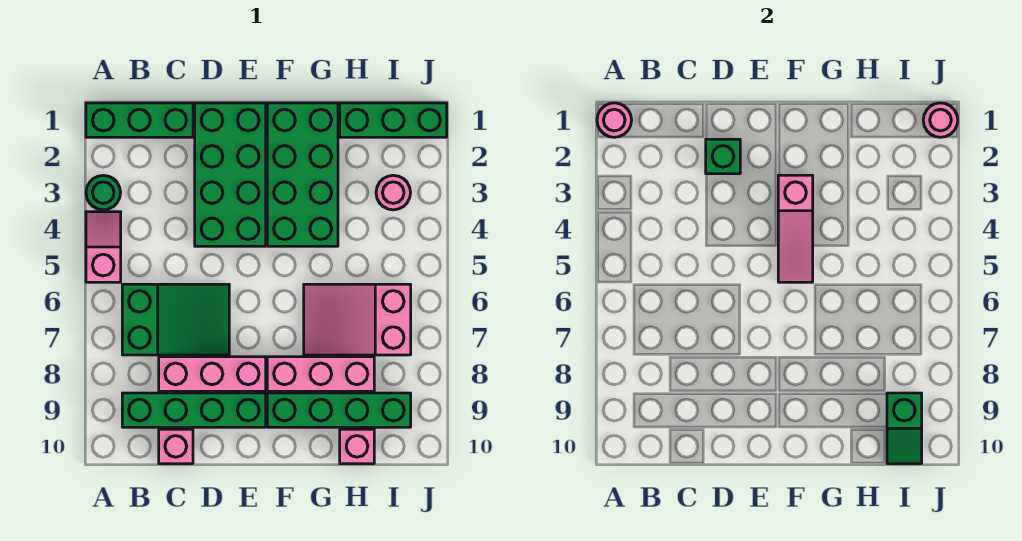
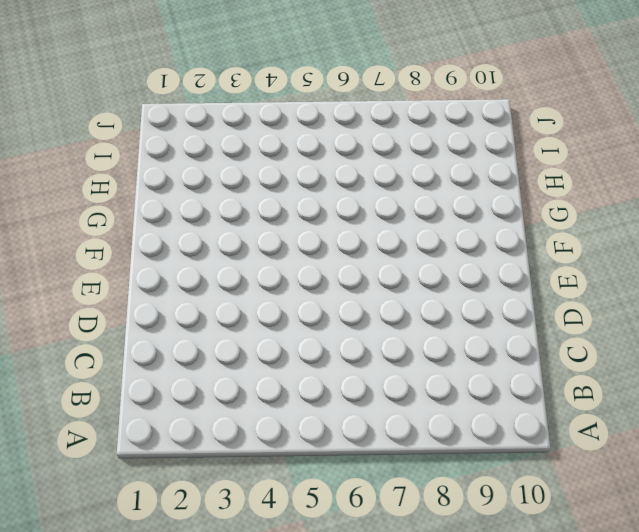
none -> green brick A1:C1 level 1
none -> green round brick A3 level 1
none -> pink slope A4:A5 level 1 top 5

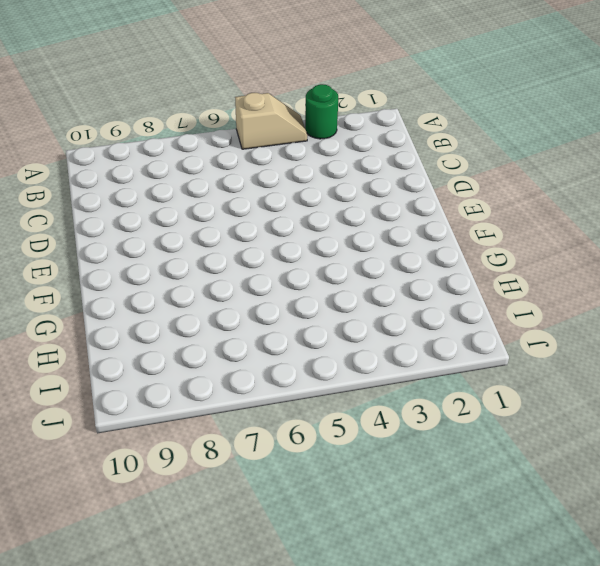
tan slope A4:A5 level 1 top 5 -> pink slope A4:A5 level 1 top 5
none -> green brick A1:C1 level 1
none -> green slope B6:D7 level 1 top B
none -> green brick B9:E9 level 1

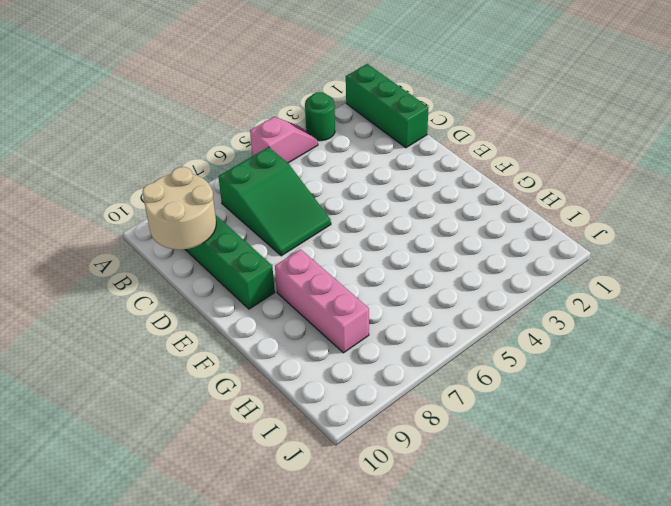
tan round brick B9:C10 level 2 -> none
none -> pink brick C8:E8 level 1
none -> pink brick C10 level 1
none -> green brick D1:E4 level 1

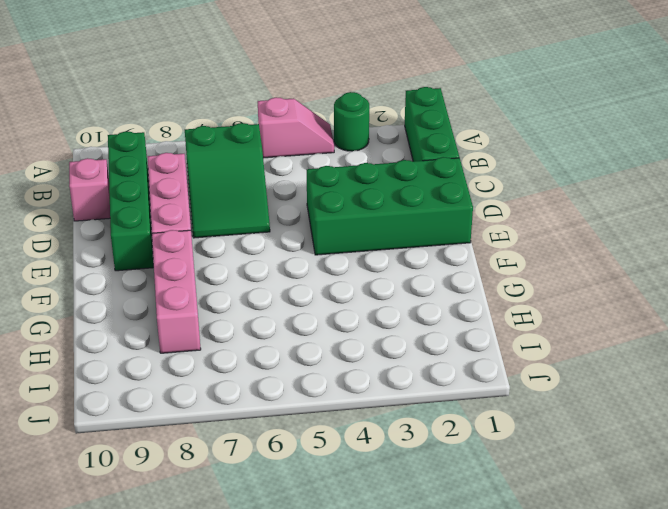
none -> green brick F1:G4 level 1
none -> green brick F9:I9 level 1
none -> pink slope G6:I7 level 1 top I

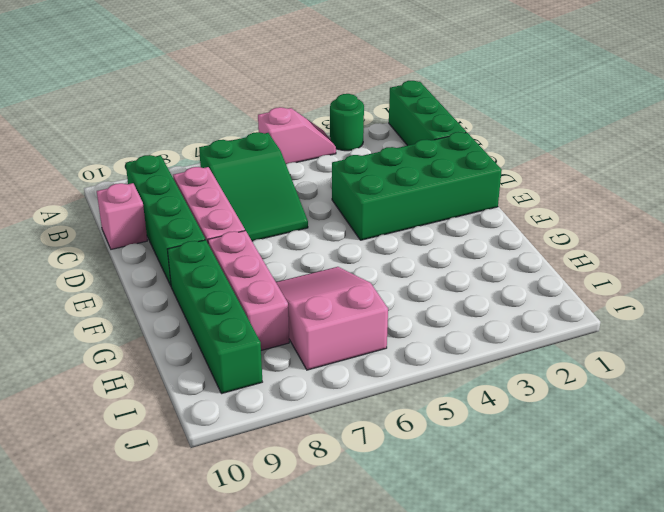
none -> green brick F1:G4 level 1
none -> green brick H1:J1 level 1
none -> pink brick H10 level 1

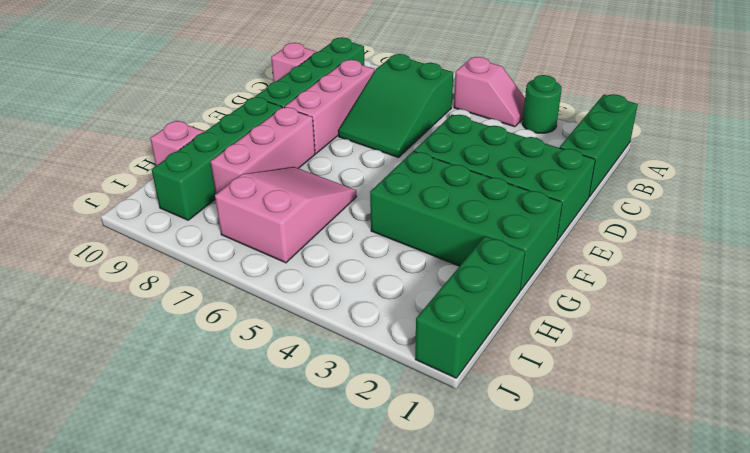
none -> pink round brick I3 level 1
none -> pink round brick A1 level 2
none -> green brick D2 level 2

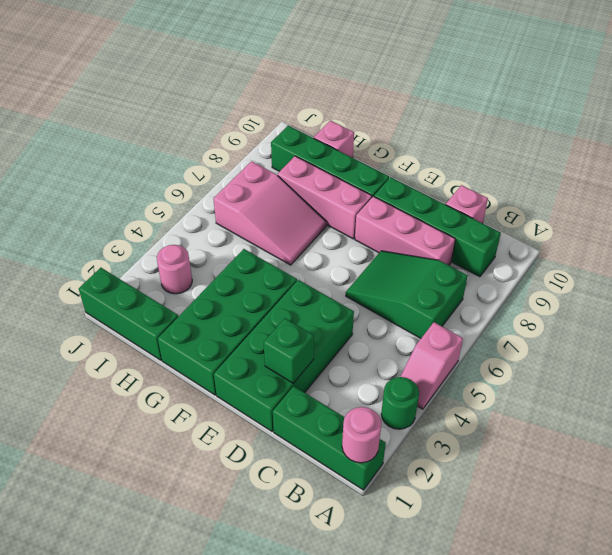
none -> pink slope F3:F5 level 2 top 3
none -> green slope I9:I10 level 2 top 9
none -> pink round brick J1 level 2

